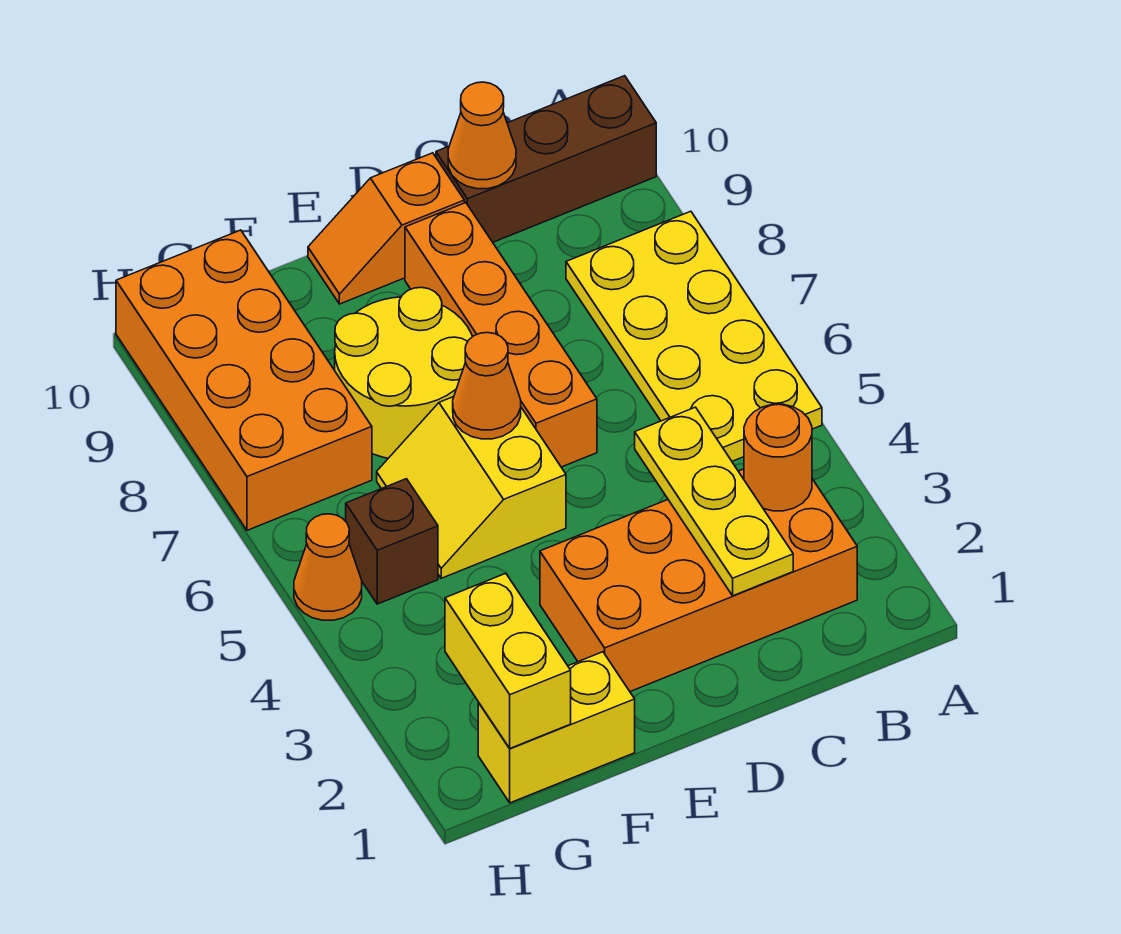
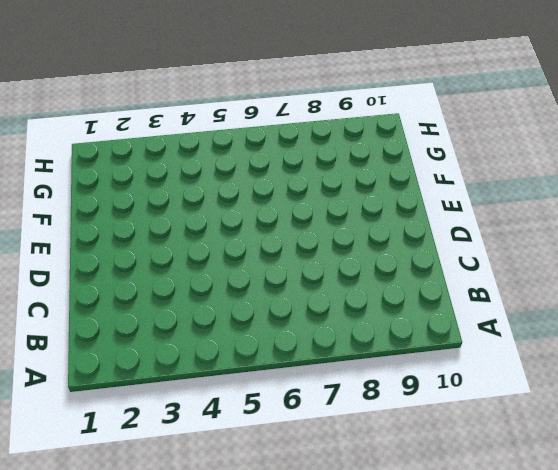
none -> yellow plate A5:B8 level 1
none -> brown brick A10:C10 level 1
none -> orange brick B2:E3 level 1

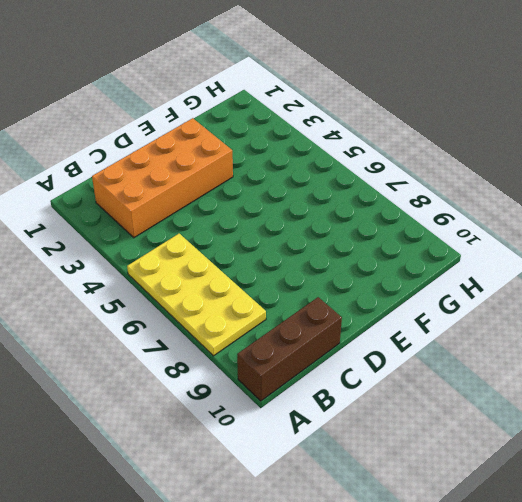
none -> orange brick D6:D9 level 1
none -> orange slope D10:E10 level 1 top D
none -> yellow slope E5:F6 level 1 top E

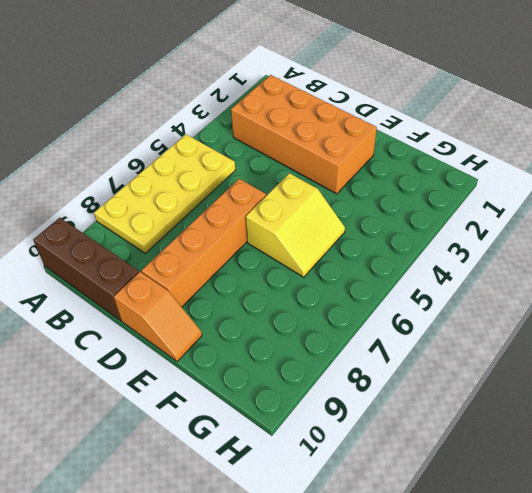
none -> yellow round brick E7:F8 level 1
none -> yellow brick F1:G1 level 1
none -> brown brick G5 level 1

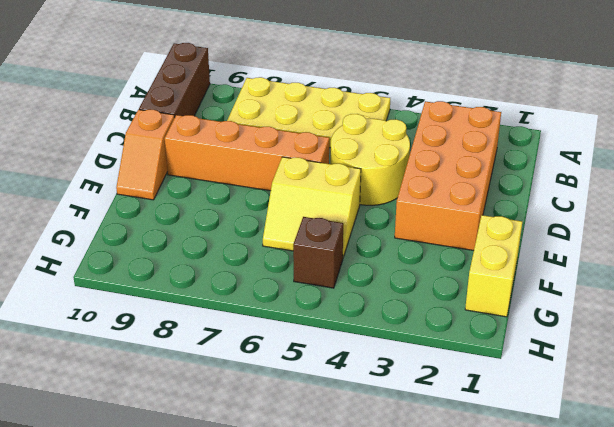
yellow round brick C4:D5 level 1 -> yellow round brick E7:F8 level 1
none -> orange brick G7:H10 level 1
none -> orange cone H5 level 1
none -> orange round brick B3 level 2

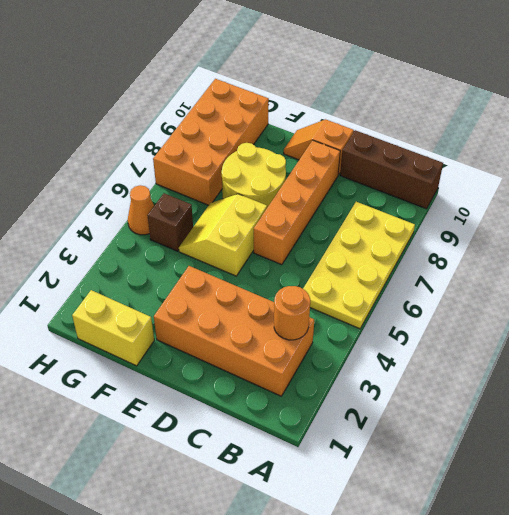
none -> yellow plate C2:C4 level 2
none -> orange cone C10 level 2
none -> orange cone E6 level 2

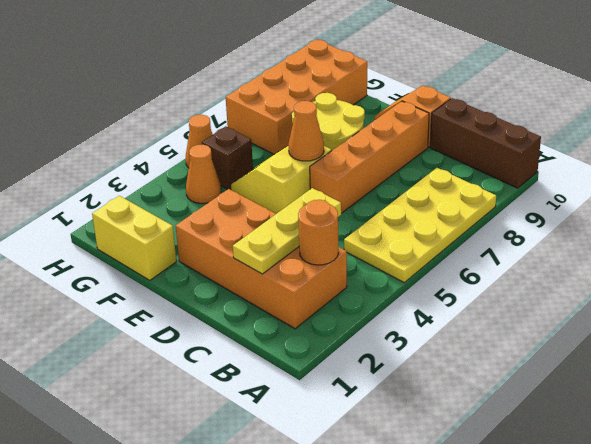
orange cone G4 level 1 -> orange cone C10 level 2
none -> yellow brick G1:G2 level 2

